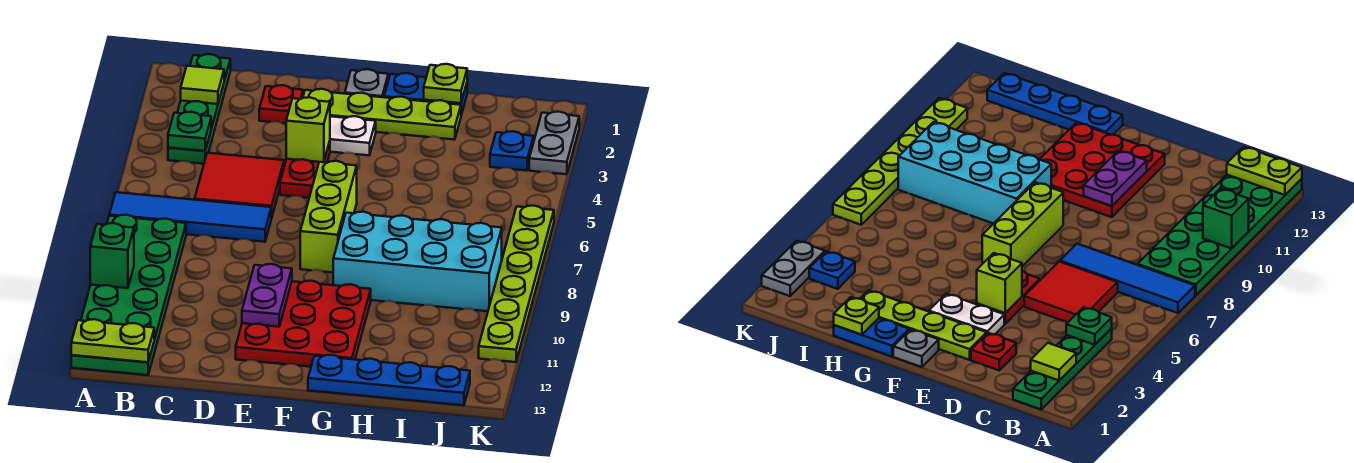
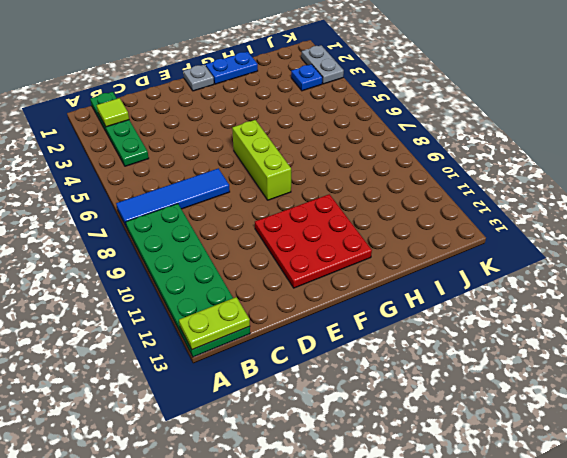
none -> red tile C5:D6 level 1
none -> red plate D2 level 1
none -> lime plate E2:H2 level 1

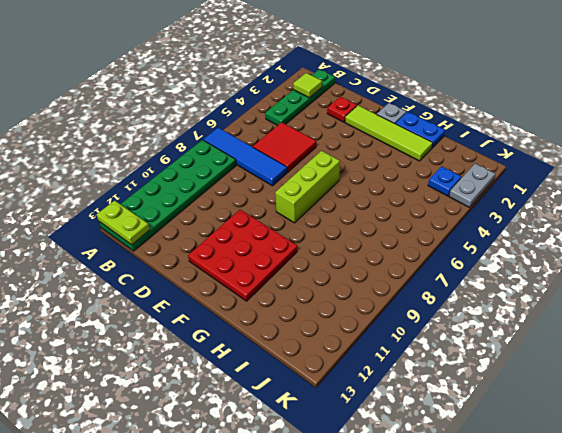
lime tile E2:H2 level 1 -> lime plate E2:H2 level 1
none -> white plate E3:F3 level 1
none -> red plate E4:E5 level 1
none -> cyan brick G8:J9 level 1

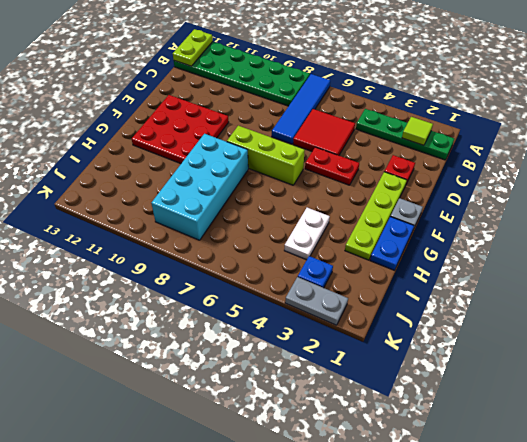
white plate H4:I4 level 1 -> white plate E3:F3 level 1
none -> blue plate G13:J13 level 1
none -> lime plate K6:K11 level 1
none -> green brick A10 level 2

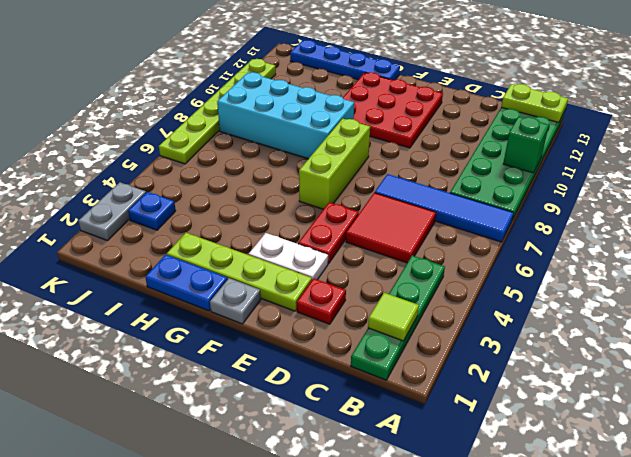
none -> green plate B4 level 2
none -> lime brick E4 level 2
none -> purple plate E10:E11 level 2

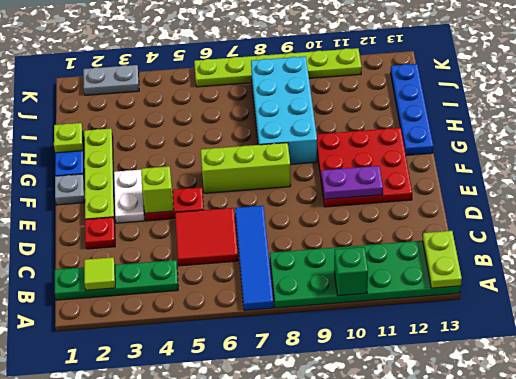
none -> blue plate J3 level 1
none -> green plate B4 level 2

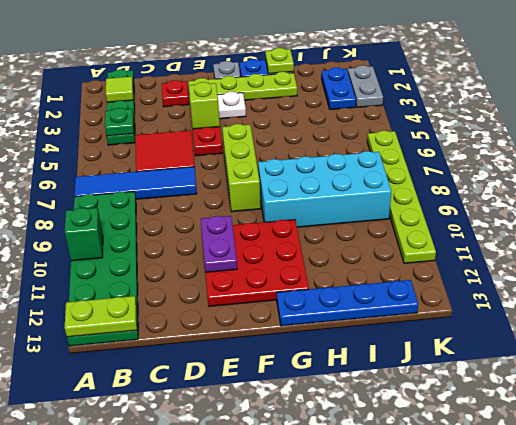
blue plate J2:J3 level 1 -> blue plate J3 level 1

